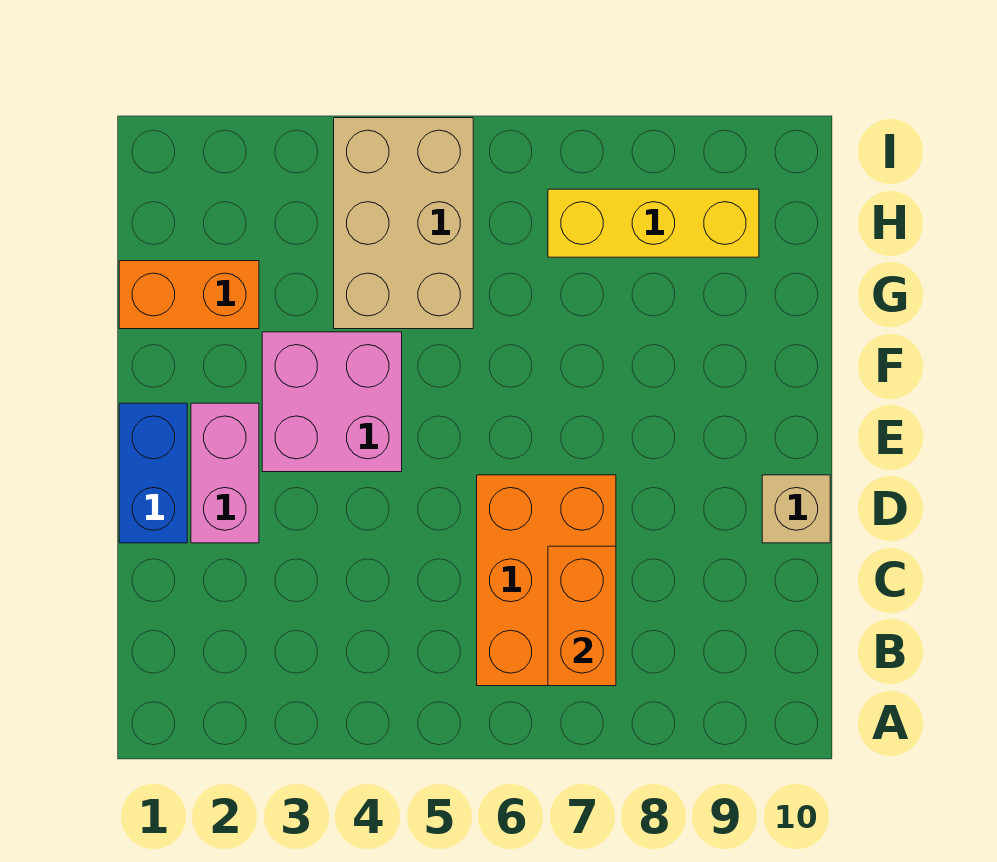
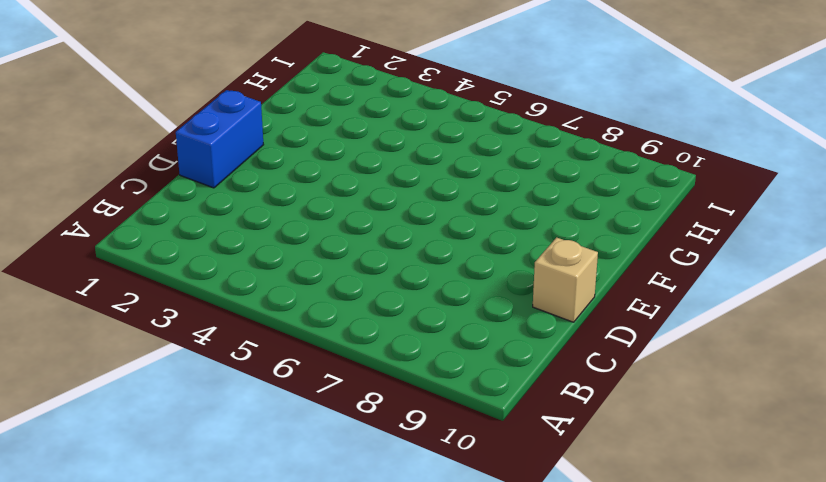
none -> orange brick B6:D7 level 1
none -> pink brick D2:E2 level 1

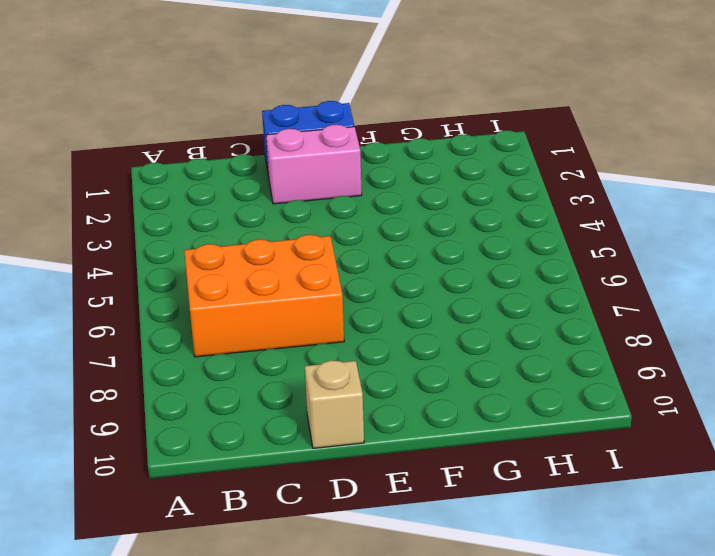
none -> pink brick E3:F4 level 1
none -> orange brick G1:G2 level 1

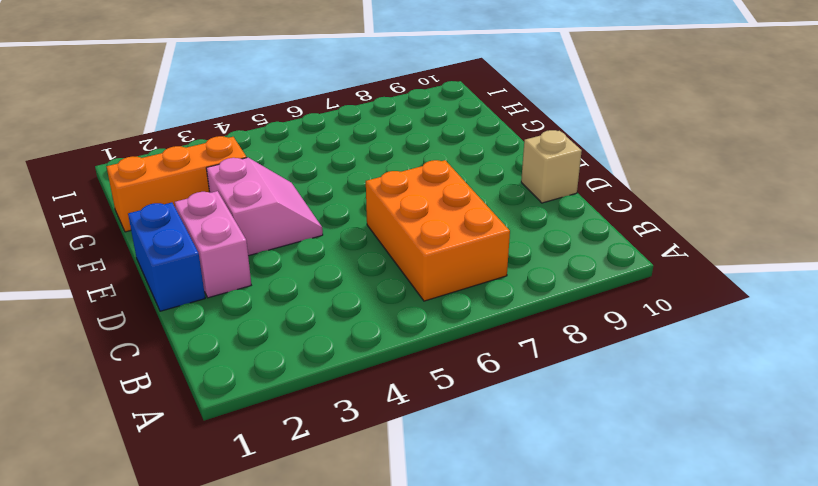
pink slope E3:F4 level 1 top 3 -> pink brick E3:F4 level 1
orange brick G1:G3 level 1 -> orange brick G1:G2 level 1
none -> tan brick G4:I5 level 1
none -> yellow brick H7:H9 level 1

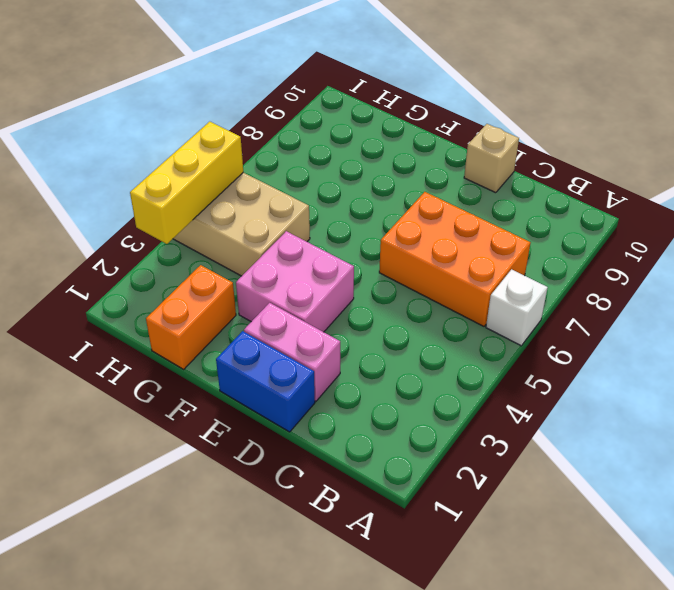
white brick A6 level 1 -> none
yellow brick I3:I5 level 2 -> yellow brick H7:H9 level 1
none -> orange brick B7:C7 level 2

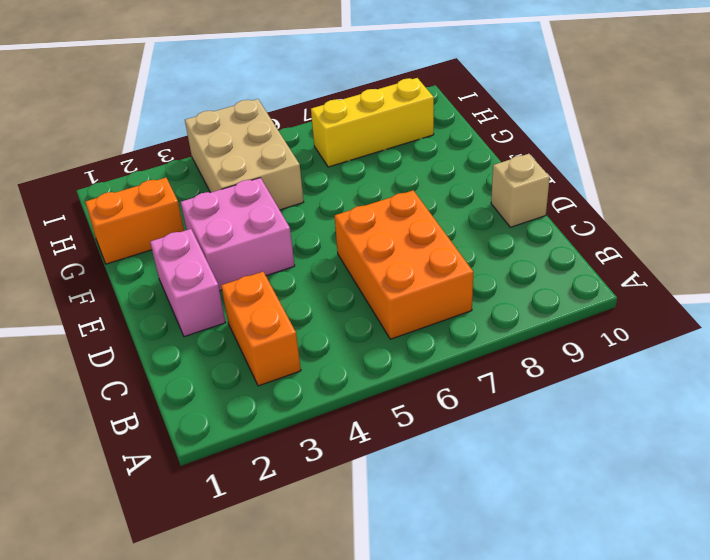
orange brick B3:C3 level 1 -> orange brick B7:C7 level 2
none -> blue brick D1:E1 level 1

